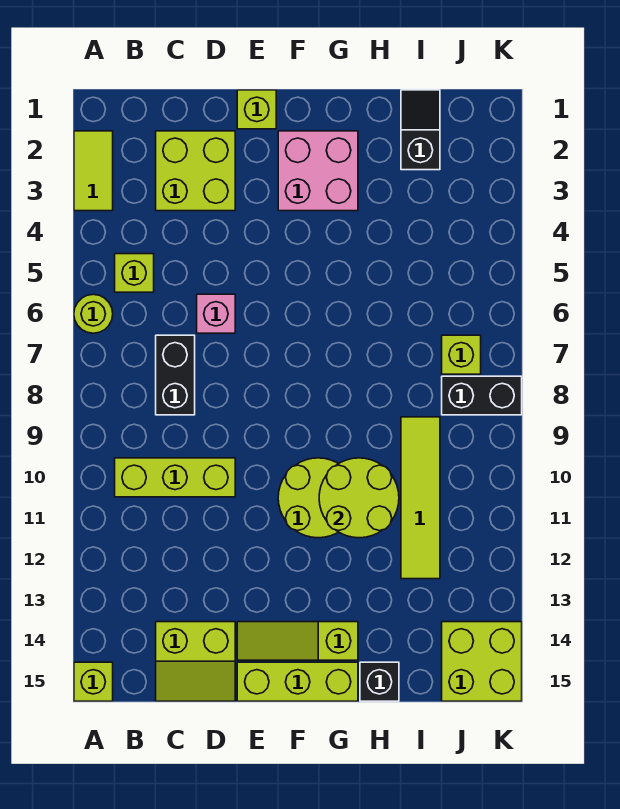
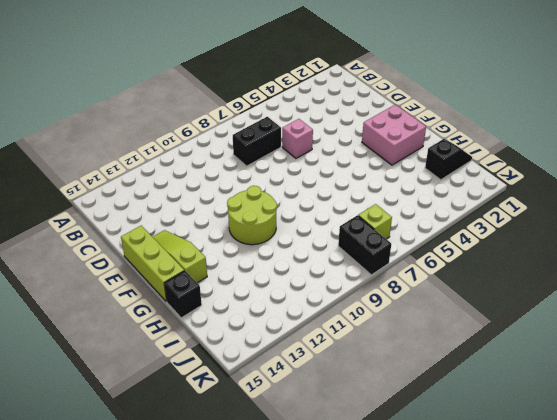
none -> lime tile A2:A3 level 1
none -> lime round brick A6 level 1
none -> lime brick A15 level 1

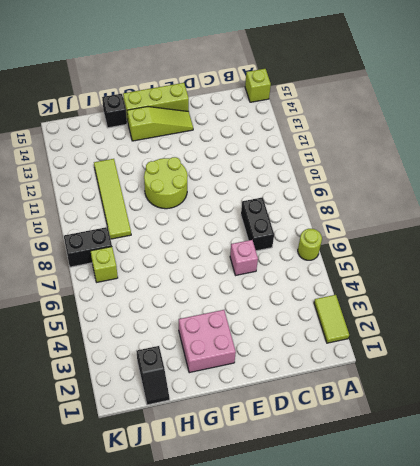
none -> lime brick B5 level 1
none -> lime brick B10:D10 level 1
none -> lime brick C2:D3 level 1

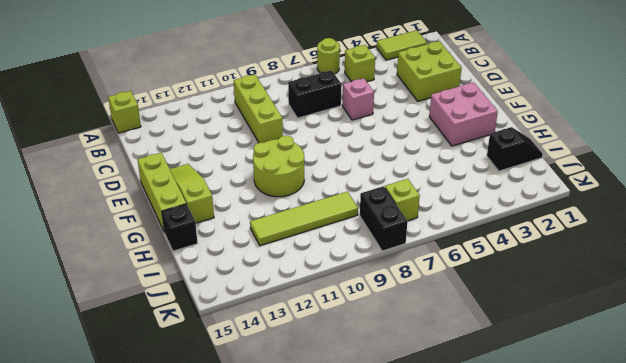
none -> lime slope C14:D15 level 1 top 14
none -> lime brick E1 level 1
none -> lime brick J14:K15 level 1

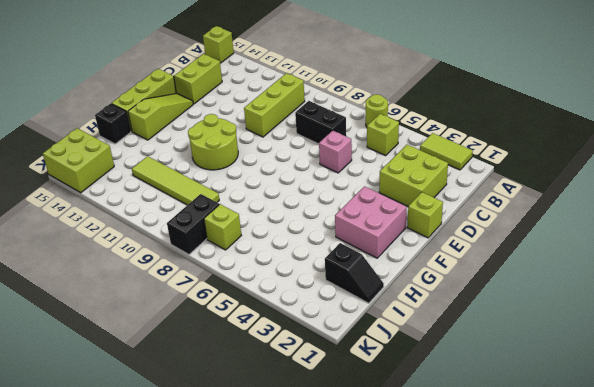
none -> lime round brick G10:H11 level 2

